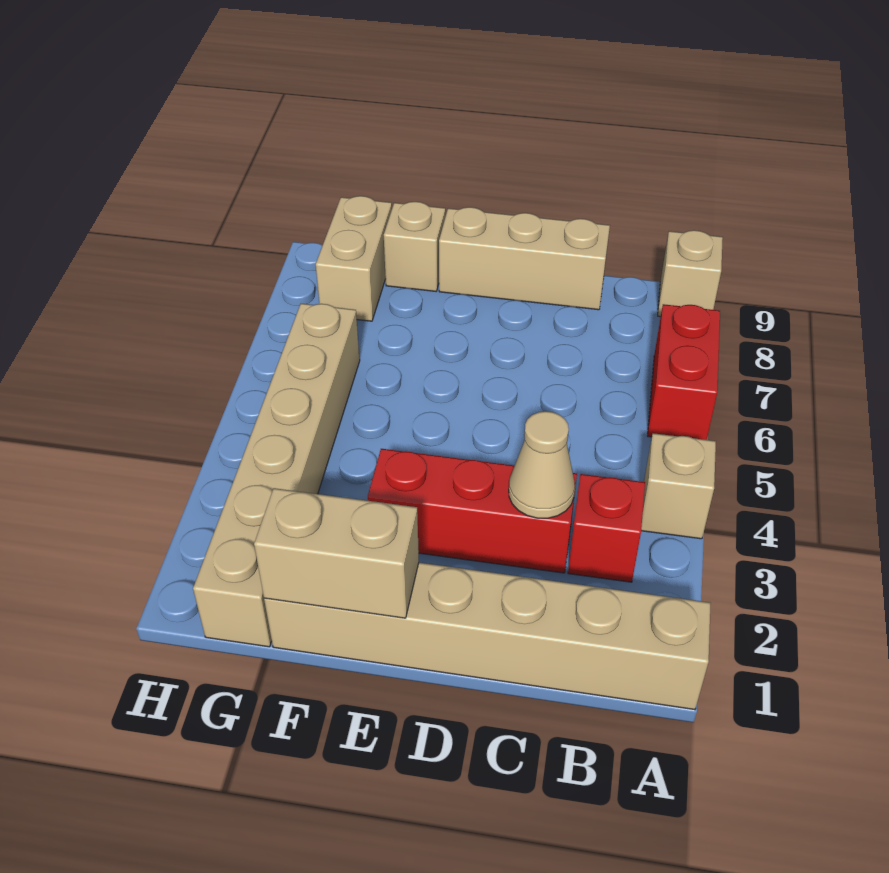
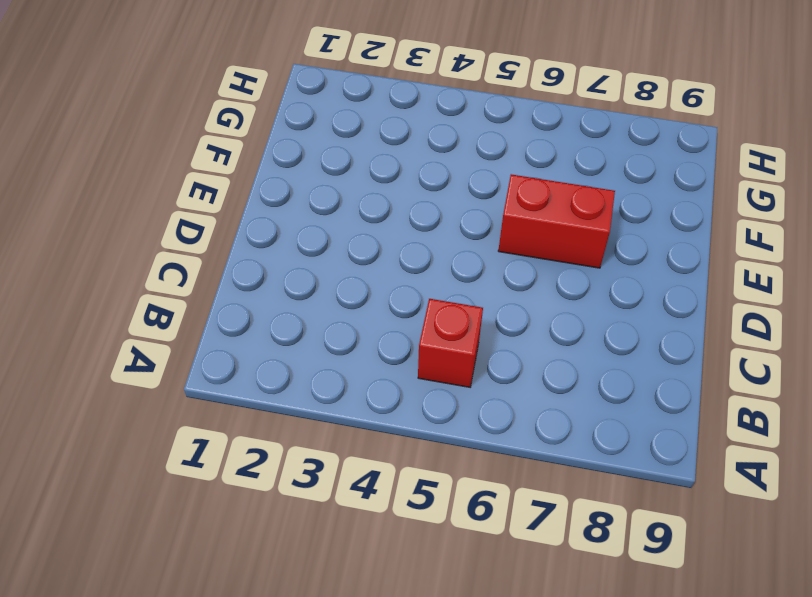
red brick B5 level 1 -> red brick B3 level 1
red brick E6:E7 level 1 -> red brick A6:A7 level 1
none -> tan brick A1:F1 level 1
none -> tan brick A4 level 1
none -> tan brick A9 level 1

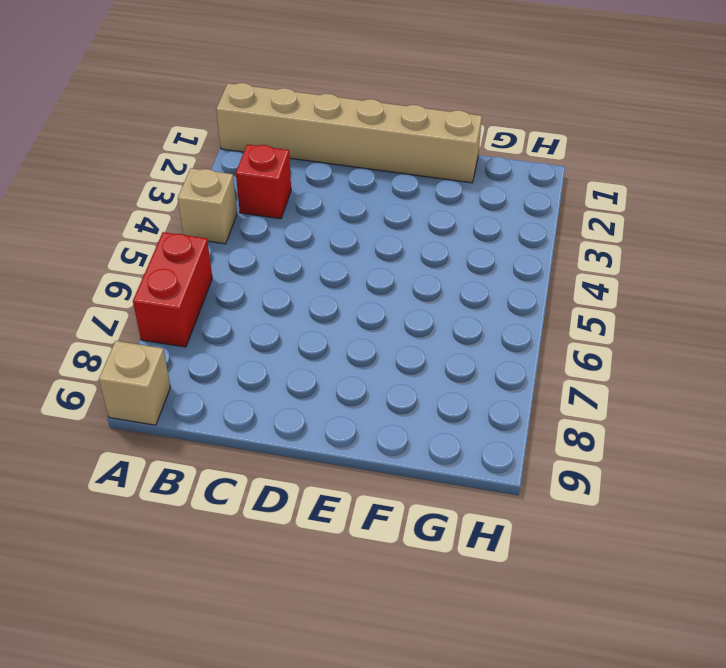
none -> red brick C3:E3 level 1
none -> tan brick C9:E9 level 1
none -> tan brick F9 level 1

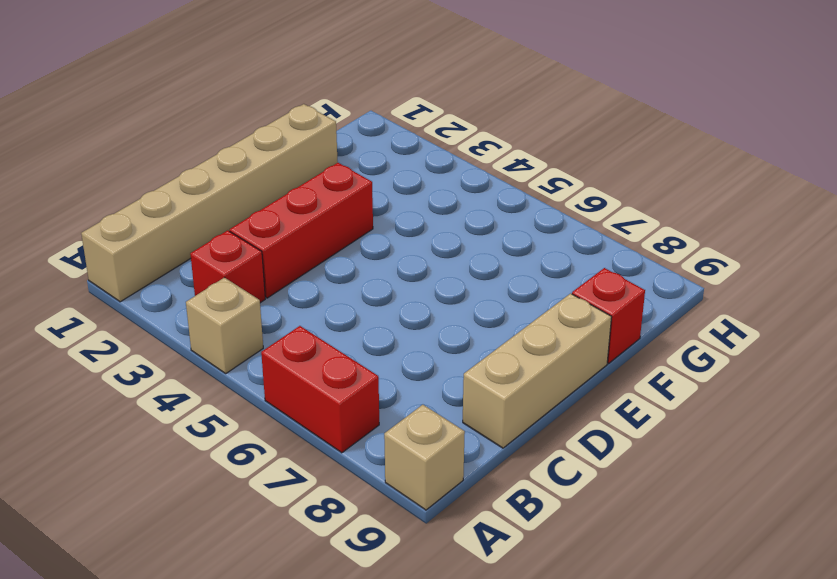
red brick F9 level 1 -> tan brick F9 level 1
none -> tan brick G1:G6 level 1
none -> tan brick G8:G9 level 1
none -> tan cone C3 level 2

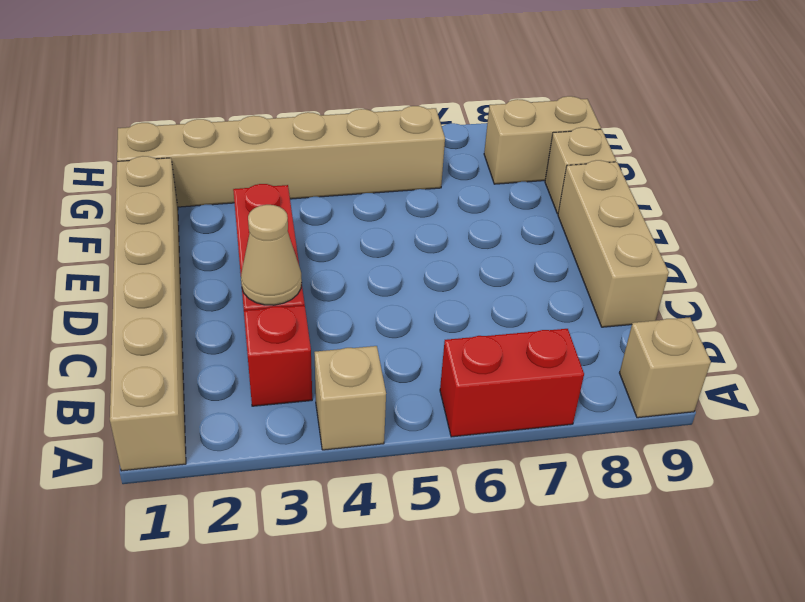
none -> tan brick E1:F1 level 2

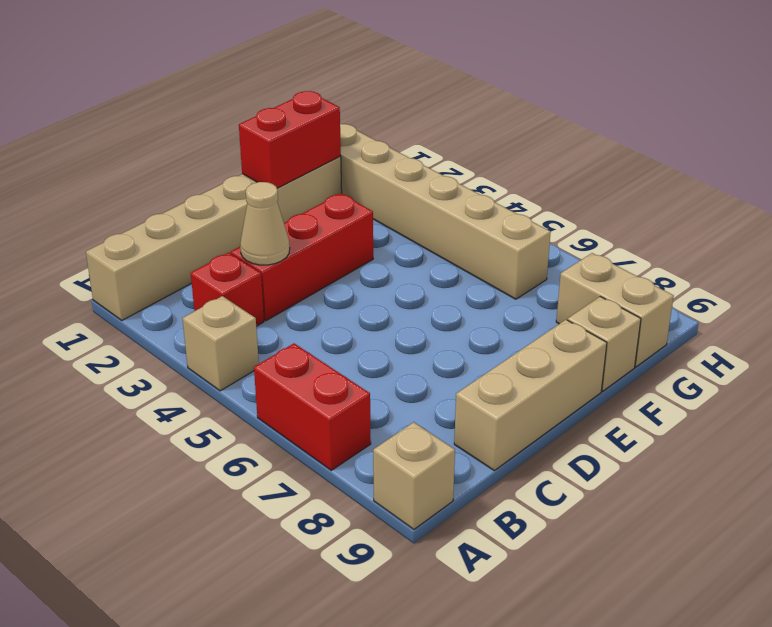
red brick E1:F1 level 2 -> tan brick E1:F1 level 2

